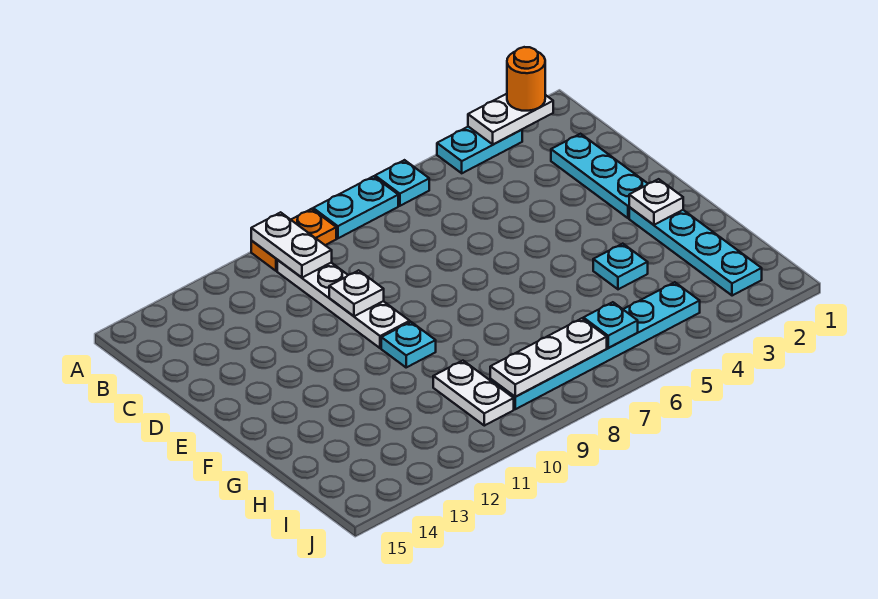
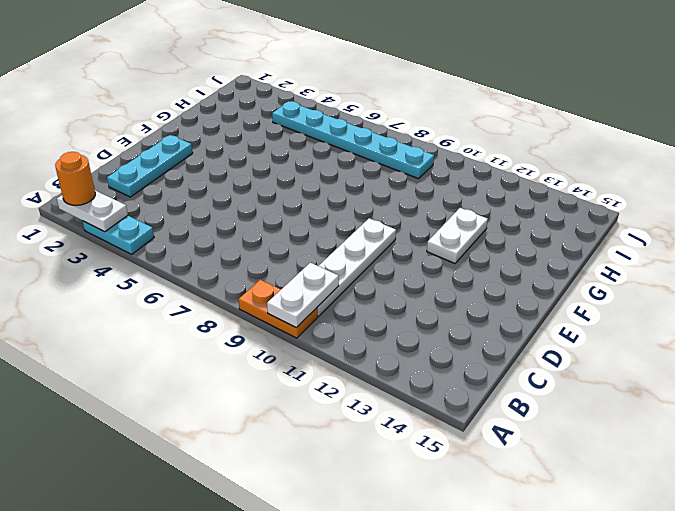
white plate F12:G12 level 1 -> white plate H10:I10 level 1
none -> cyan plate A6 level 1
none -> cyan plate A7:A8 level 1
none -> cyan plate F2:I2 level 1

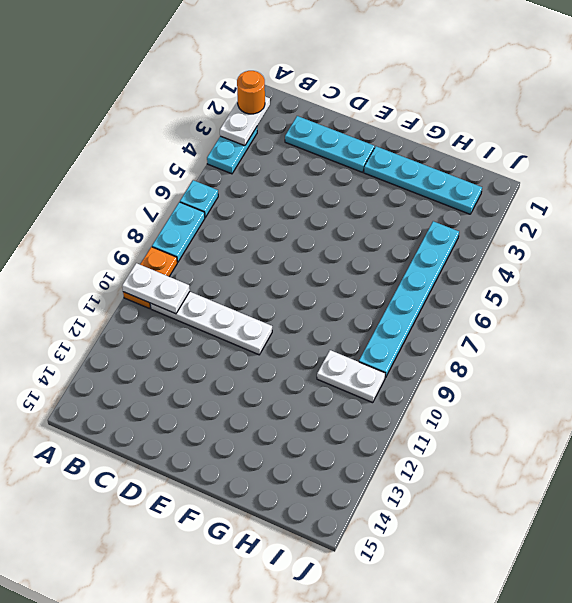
none -> cyan plate F10 level 1
none -> cyan plate G4 level 1
none -> white plate D10 level 2

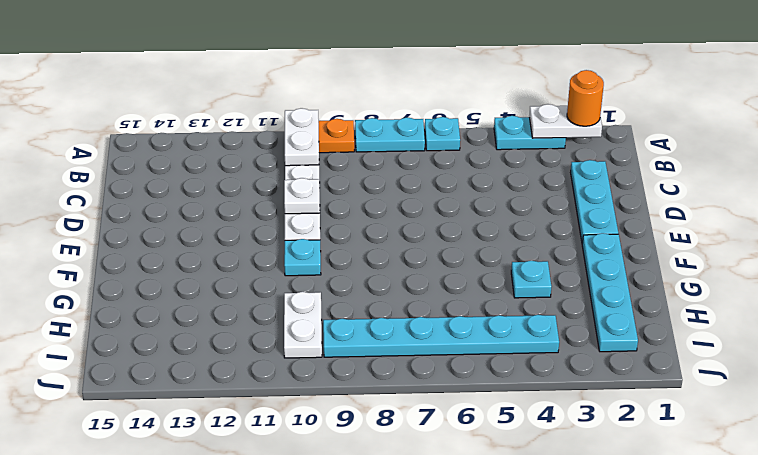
none -> white plate F2 level 2
none -> cyan plate I6 level 2
none -> white plate I7:I9 level 2

